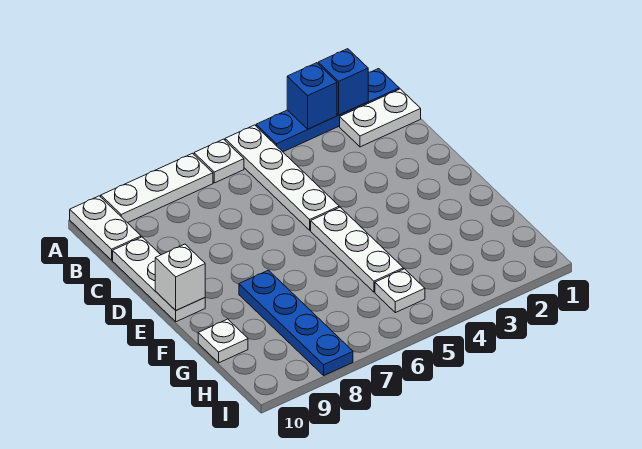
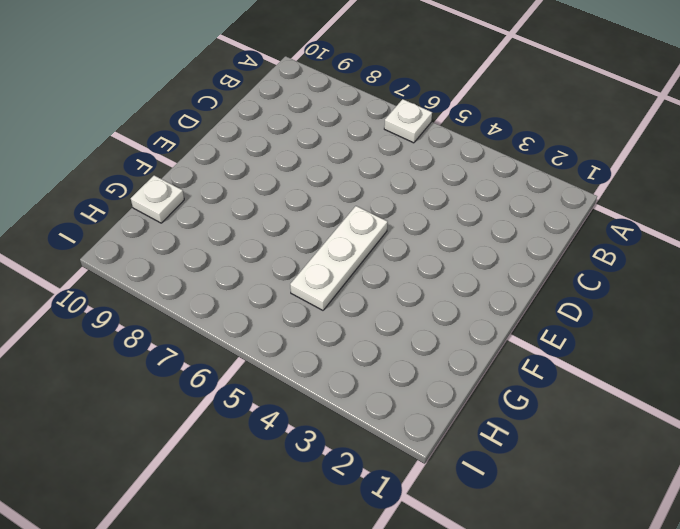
none -> blue plate A1:A4 level 1
none -> white plate A5:D5 level 1
none -> white plate A7:A9 level 1

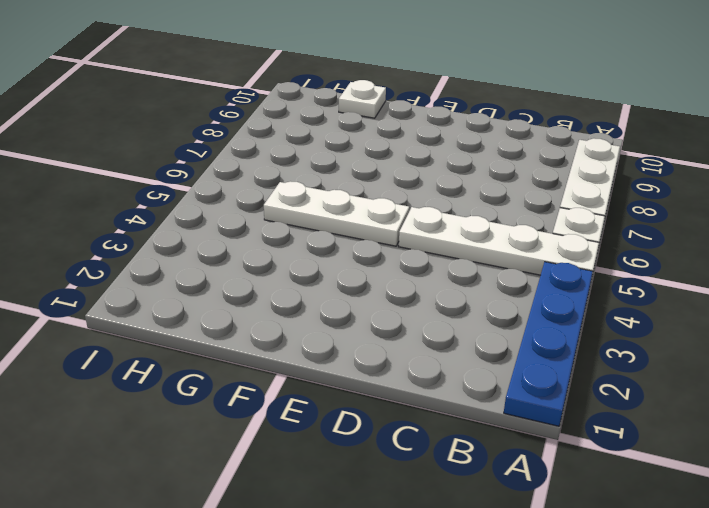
none -> white plate A10:B10 level 1
none -> white plate B1:B2 level 1
none -> white plate C10:E10 level 1

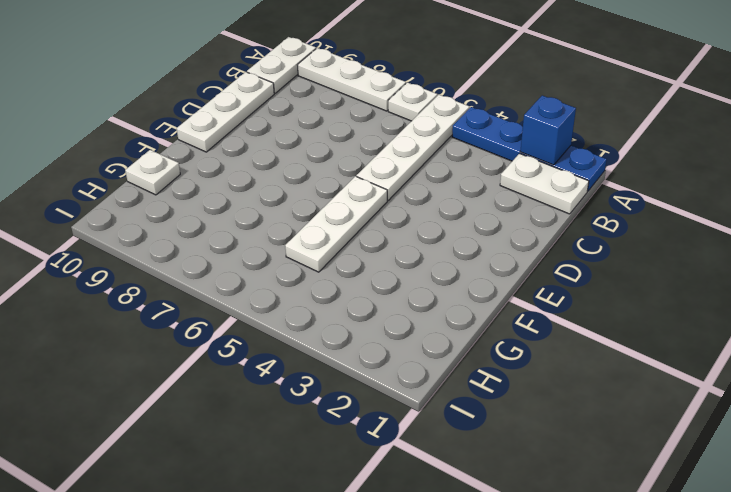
none -> blue plate F8:I8 level 1
none -> white plate H5 level 1
none -> blue brick A3 level 2

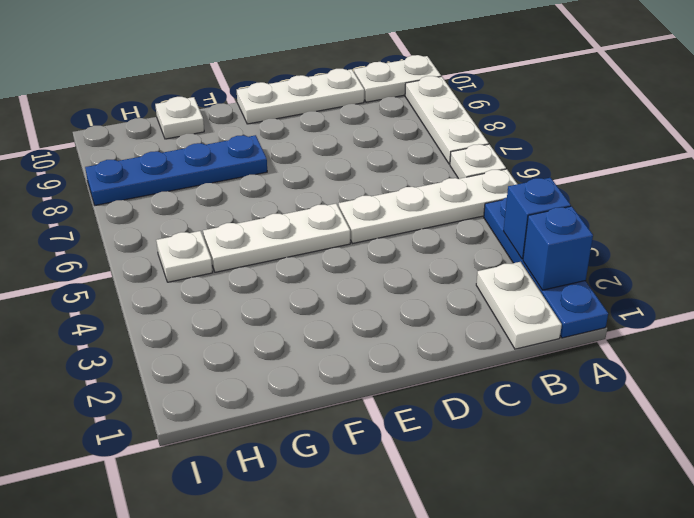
none -> white brick E10 level 2

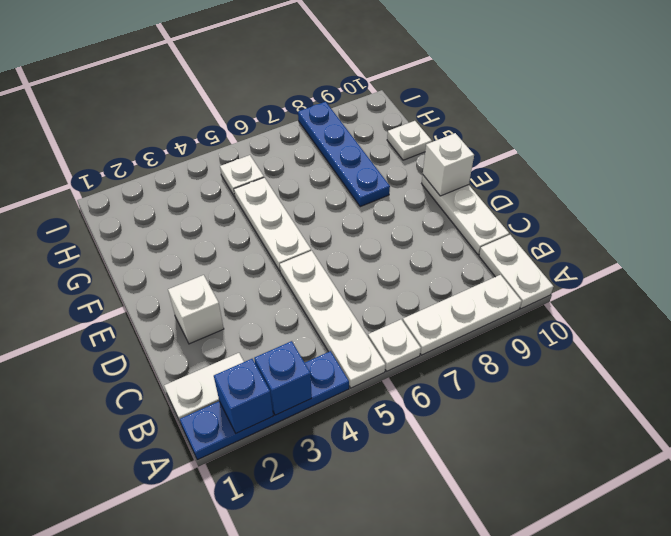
white brick D2 level 1 -> none

